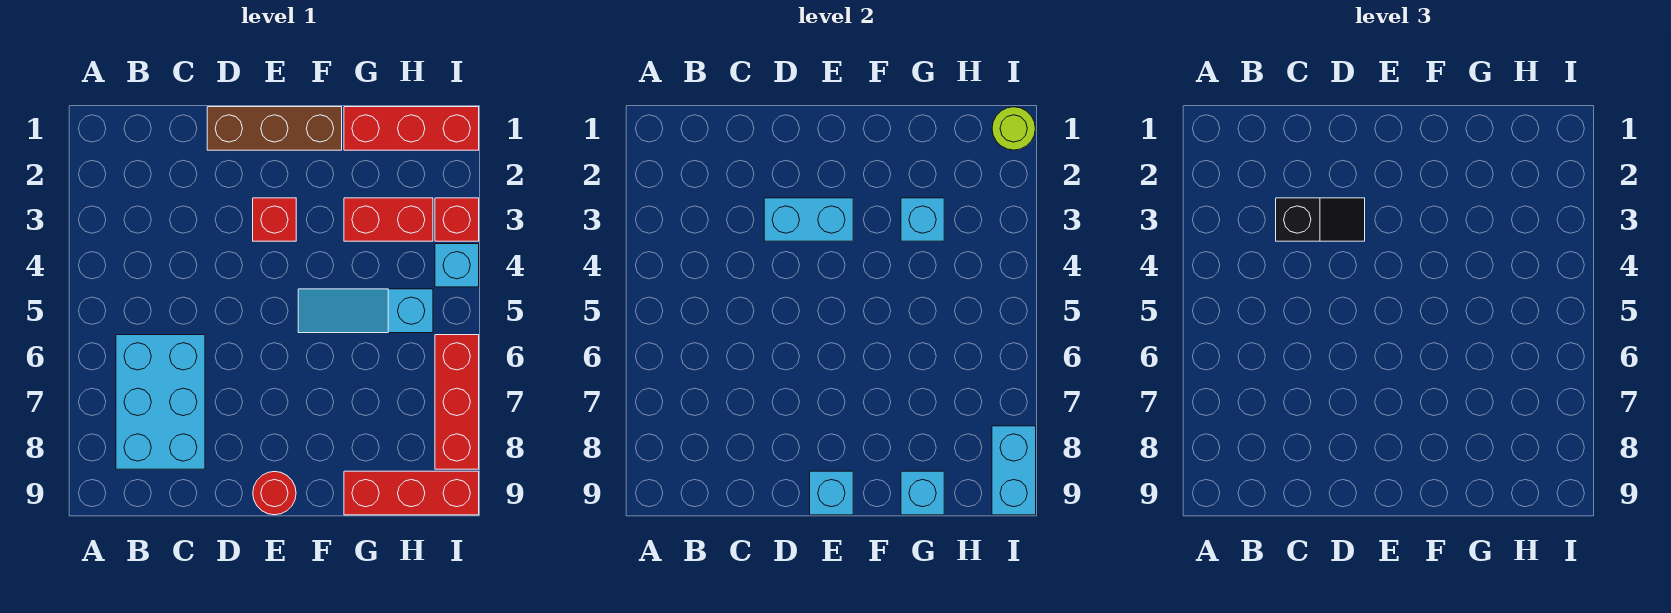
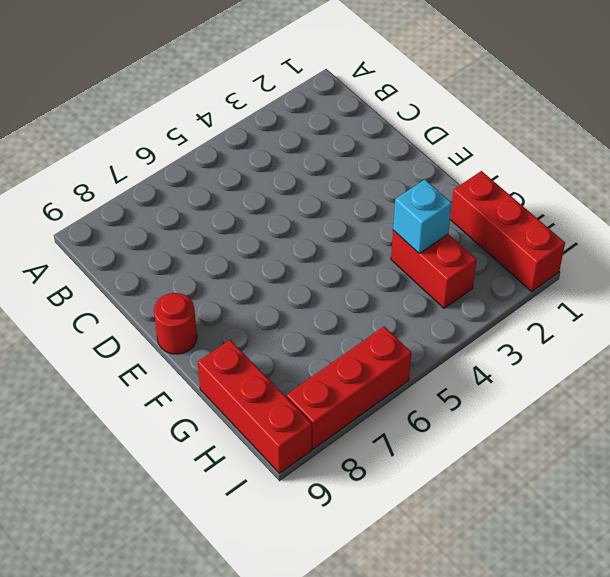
none -> cyan brick B6:C8 level 1
none -> brown brick D1:F1 level 1
none -> red brick E3 level 1

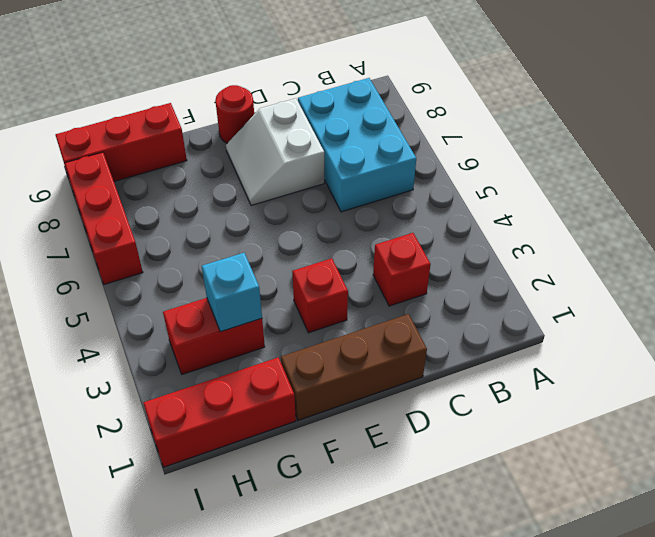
red brick C3 level 1 -> red brick I3 level 1
white slope D7:E8 level 1 top D -> none
none -> cyan slope F5:H5 level 1 top H
none -> cyan brick I4 level 1
none -> cyan brick D3:E3 level 2

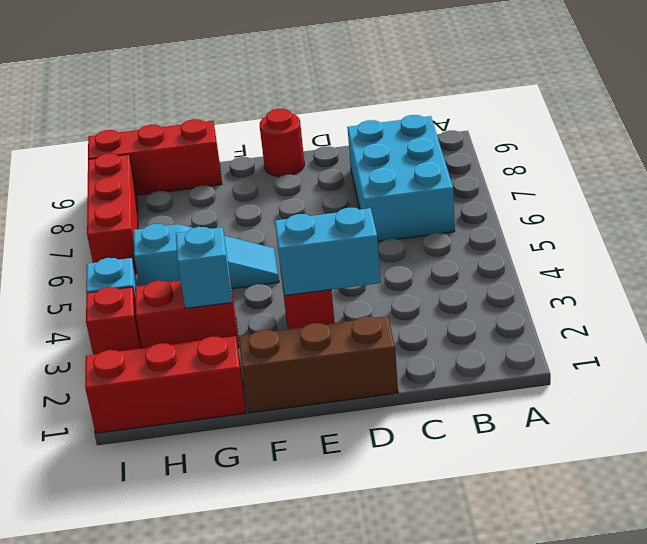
none -> cyan brick E9 level 2
none -> cyan brick G9 level 2
none -> lime round brick I1 level 2

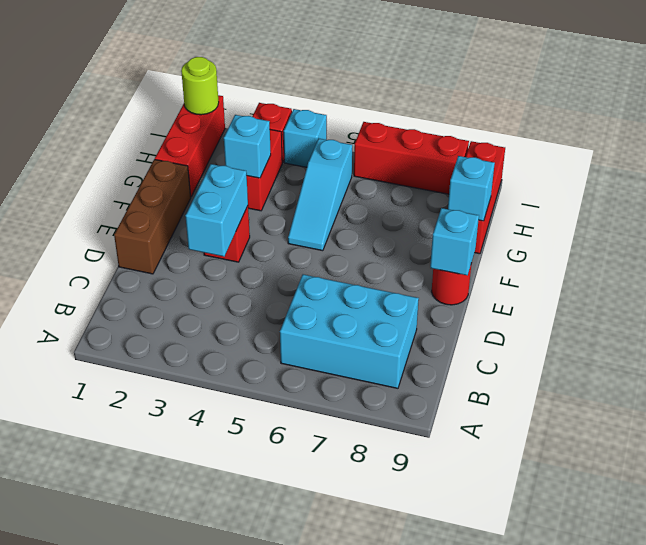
none -> cyan brick I8:I9 level 2
none -> black slope C3:D3 level 3 top C

